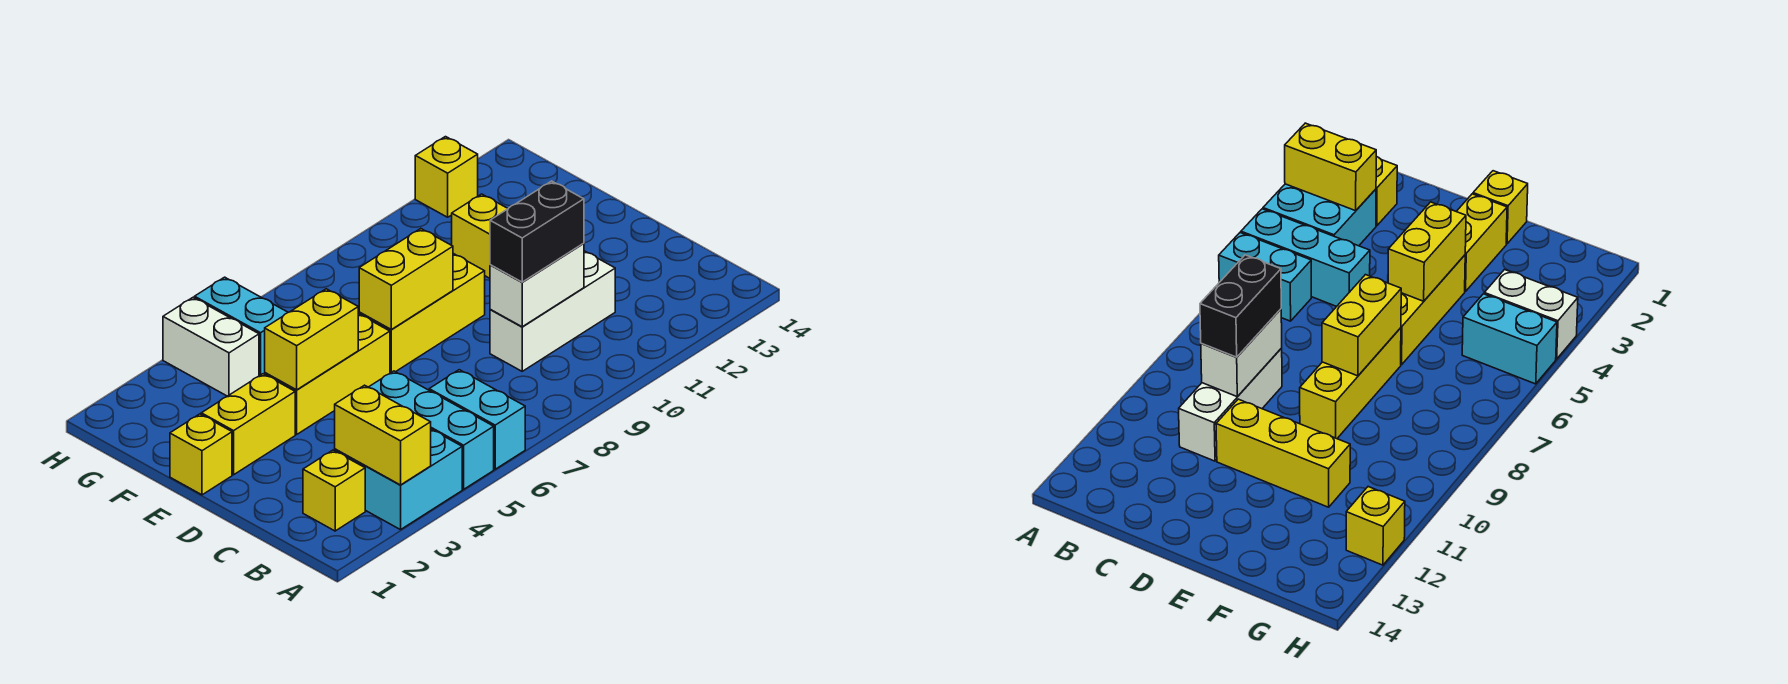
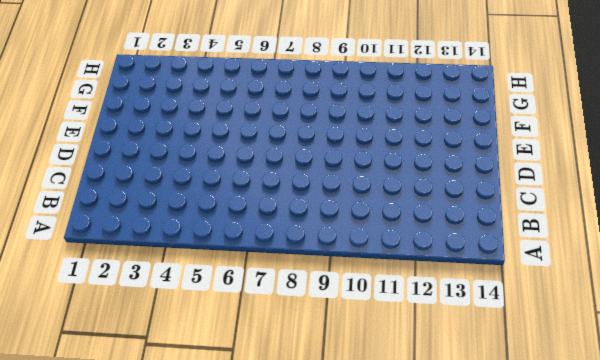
none -> cyan brick A3:B4 level 1
none -> cyan brick A5:C5 level 1
none -> cyan brick A6:B6 level 1

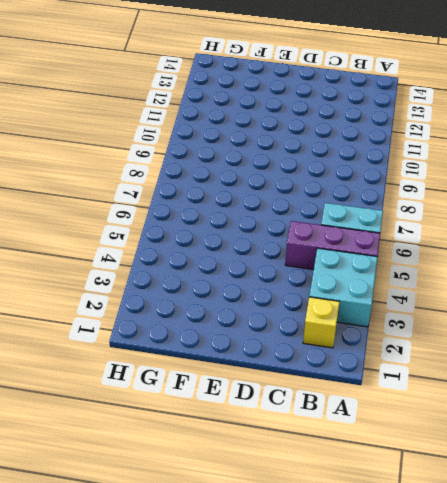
purple brick A5:C5 level 1 -> cyan brick A5:C5 level 1
none -> white brick C9:C11 level 1
none -> yellow brick D11:F11 level 1
none -> yellow brick E1 level 1

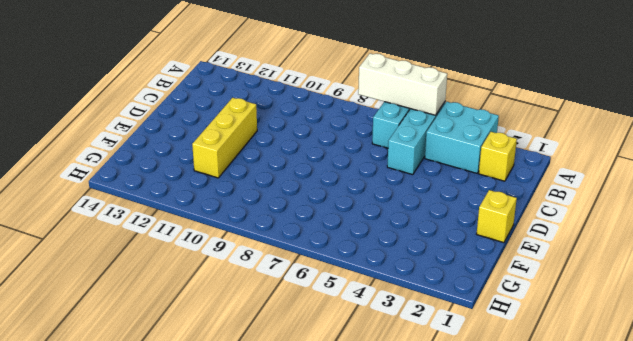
white brick A5:A7 level 2 -> white brick C9:C11 level 1
none -> yellow brick E2:E3 level 1
none -> yellow brick E4:E6 level 1
none -> yellow brick E7:E9 level 1

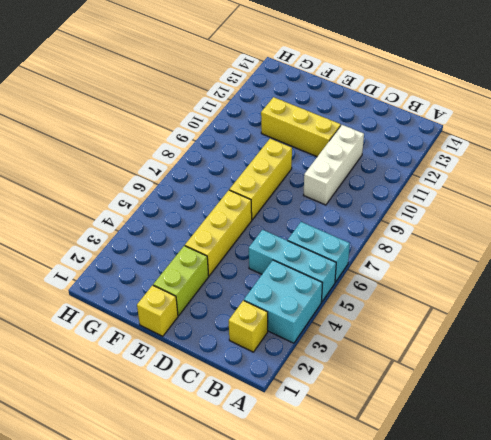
lime brick E2:E3 level 1 -> yellow brick E2:E3 level 1
none -> white brick G4:H4 level 1
none -> cyan brick G5:H5 level 1
none -> yellow brick H12 level 1

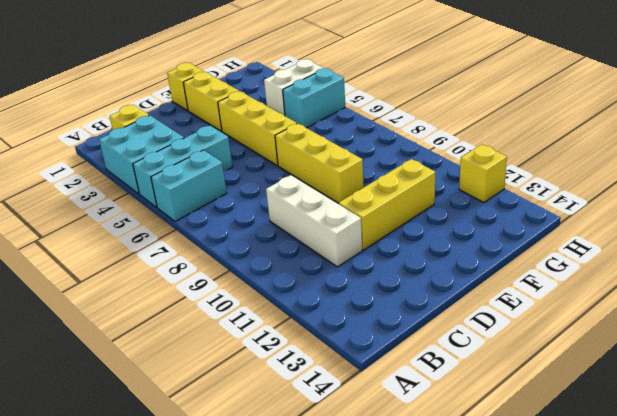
none -> yellow brick A3:B3 level 2
none -> white brick C9:C10 level 2
none -> yellow brick E4:E5 level 2

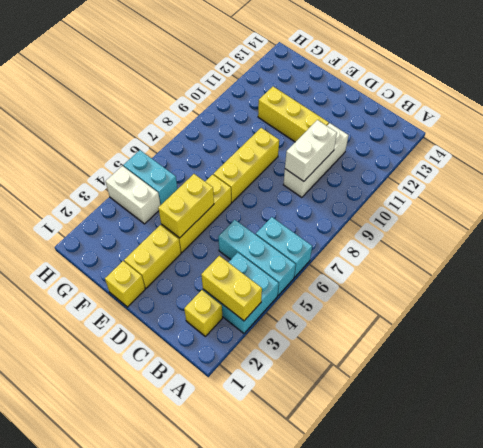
none -> yellow brick H12 level 1
none -> yellow brick E7:E8 level 2
none -> black brick C9:C10 level 3

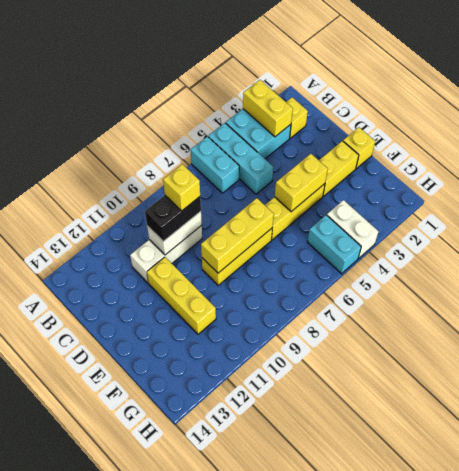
yellow brick C9 level 4 -> yellow brick H12 level 1
yellow brick E7:E9 level 2 -> yellow brick E7:E8 level 2

